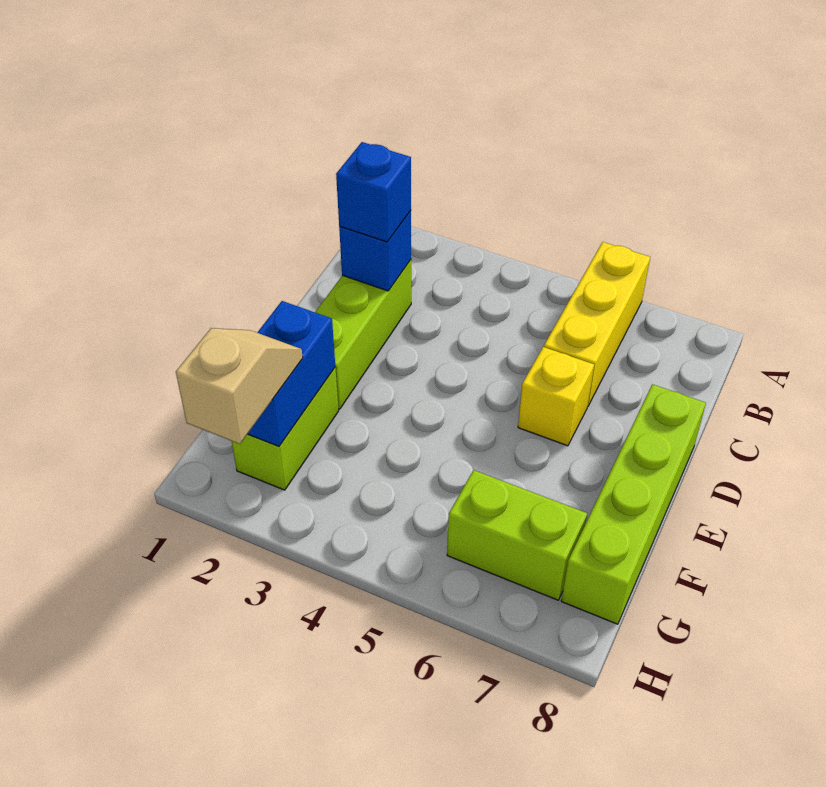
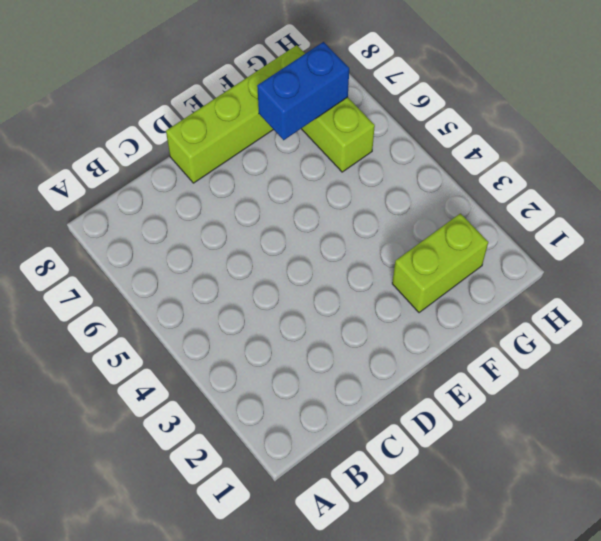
blue brick F7:G7 level 2 -> blue brick F2:G2 level 2
none -> yellow brick A6:C6 level 1
none -> lime brick C2:E2 level 1

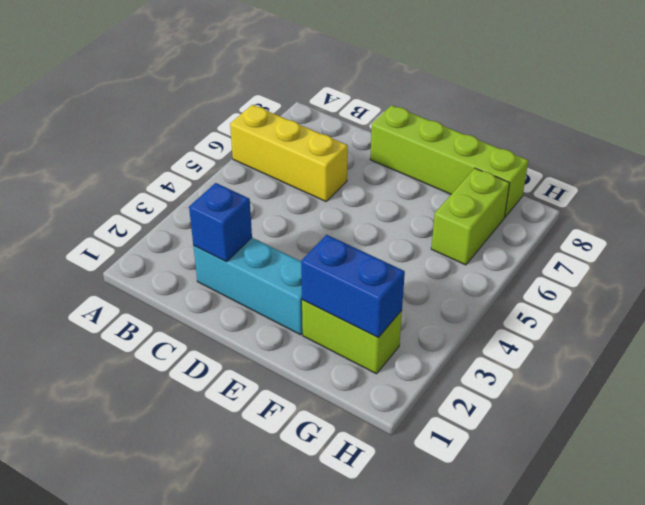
cyan brick C2:E2 level 1 -> lime brick C2:E2 level 1
none -> yellow brick D6 level 1
none -> blue brick C2 level 3

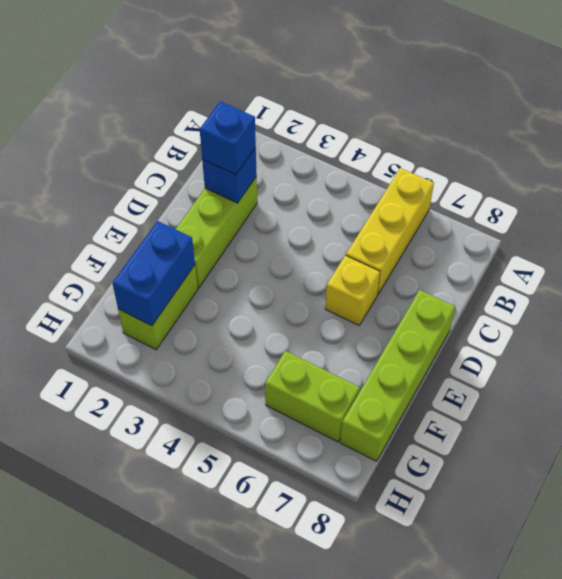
none -> tan slope G2:H2 level 3 top H

